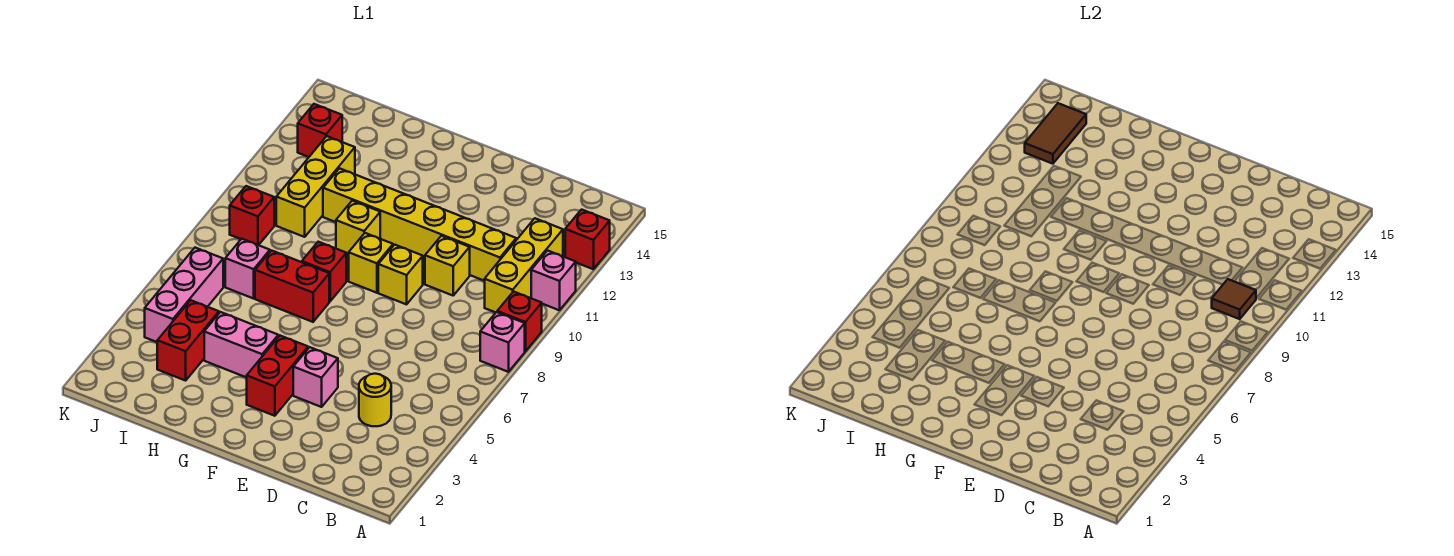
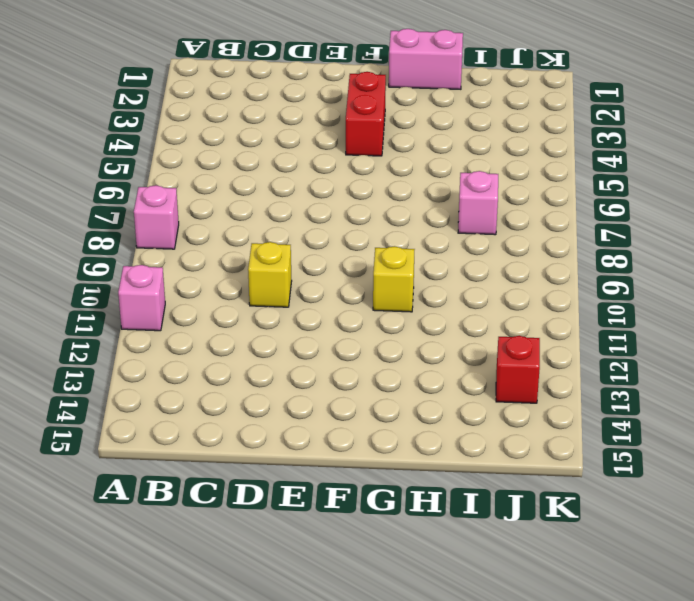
pink brick G1:H1 level 1 -> pink brick G4:H4 level 1
none -> red brick A9 level 1
none -> red brick A13 level 1
none -> yellow brick B10:B12 level 1

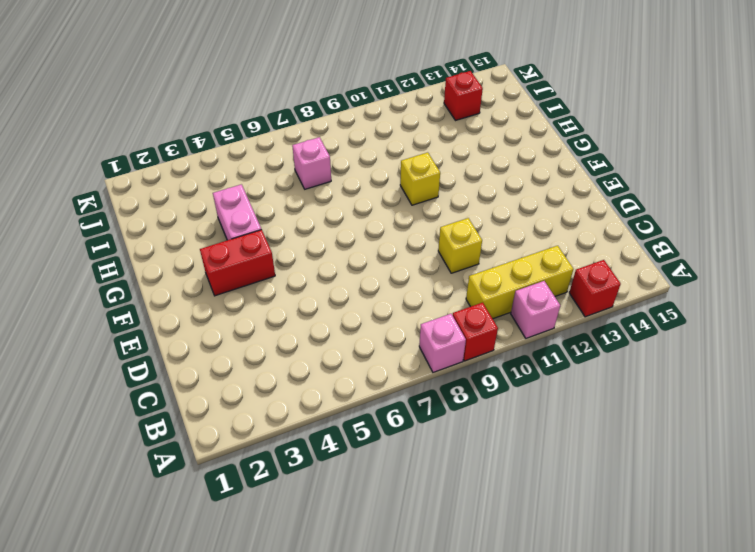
none -> yellow round brick C4 level 1
none -> yellow brick C11:H11 level 1
none -> pink brick E4 level 1

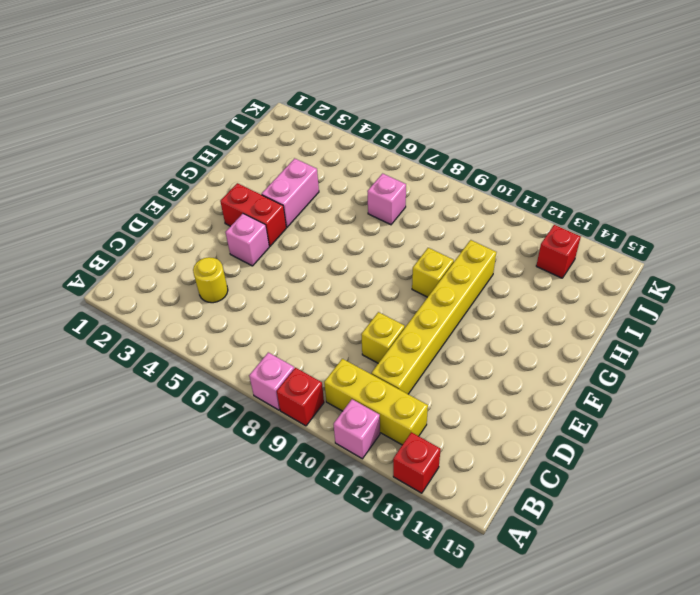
none -> yellow brick E9 level 1
none -> yellow brick F9 level 1
none -> red brick G7:H7 level 1

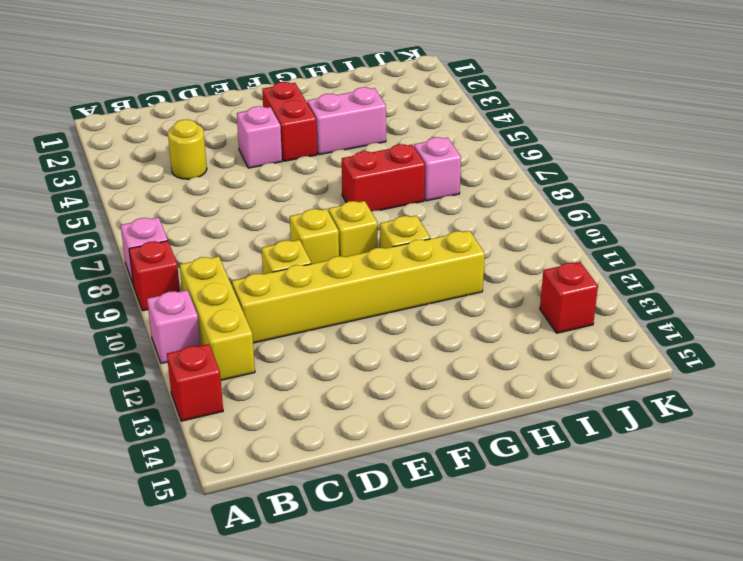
none -> red brick G8 level 1
none -> red brick I3:I4 level 1
none -> yellow brick I10:I12 level 1

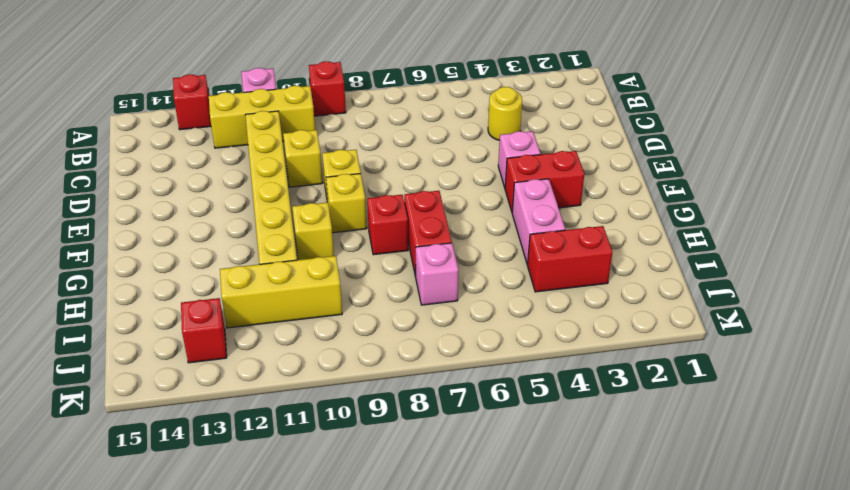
none -> pink brick A8 level 1
none -> pink brick J4:J6 level 1
none -> red brick J9 level 1

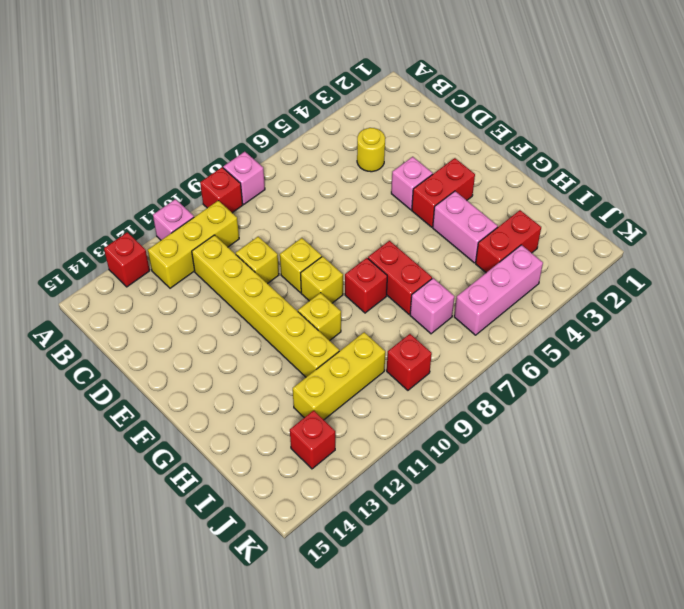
none -> brown tile B10 level 2
none -> brown tile J13:J14 level 2

